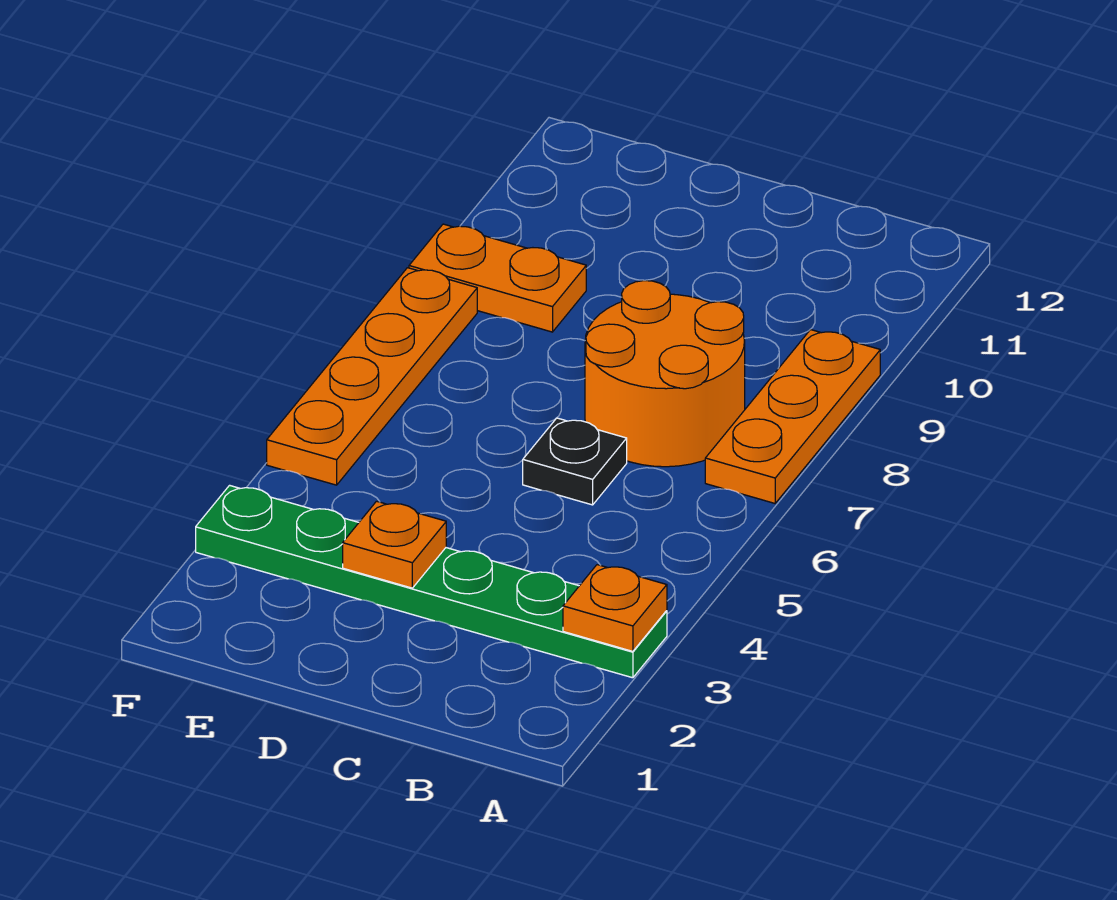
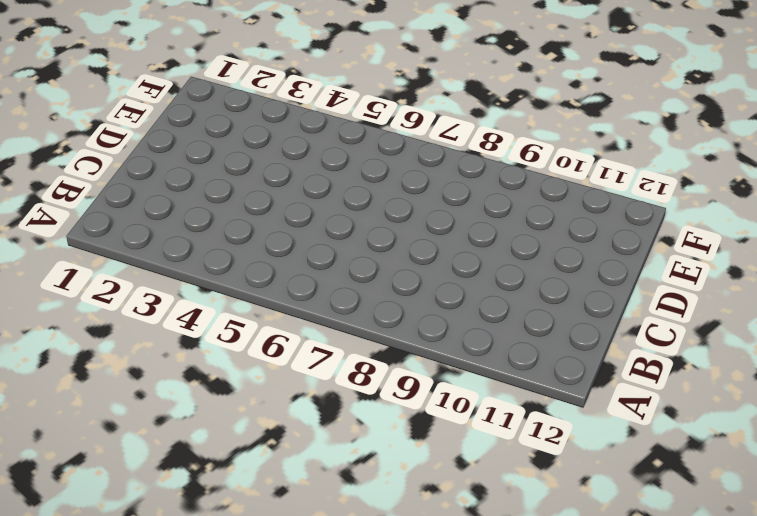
none -> green plate A3:F3 level 1
none -> orange plate A7:A9 level 1

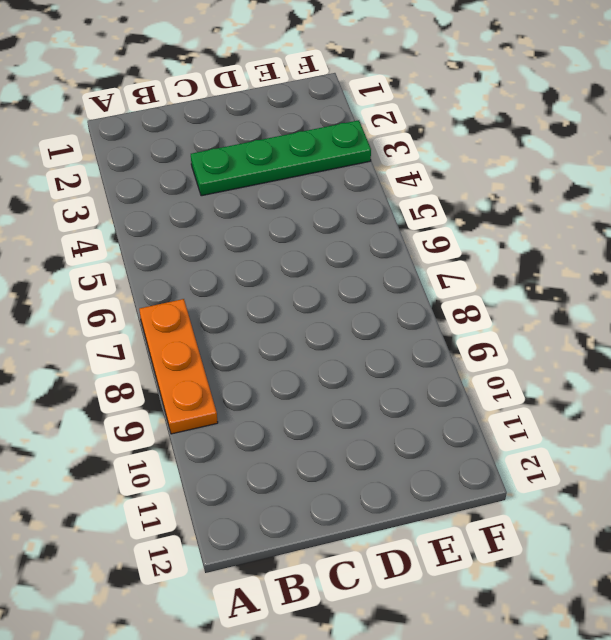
green plate C3:F3 level 1 -> green plate A3:F3 level 1
none -> orange round brick B7:C8 level 1
none -> black plate C6 level 1

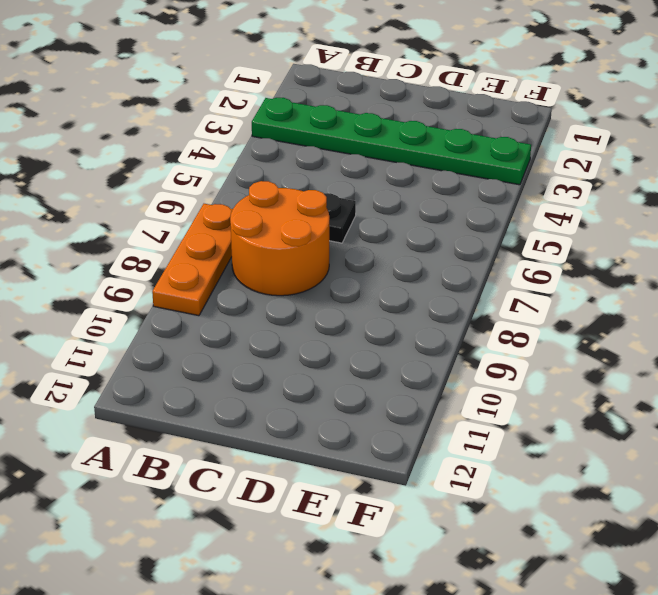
none -> orange plate E9:F9 level 1
none -> orange plate F5:F8 level 1

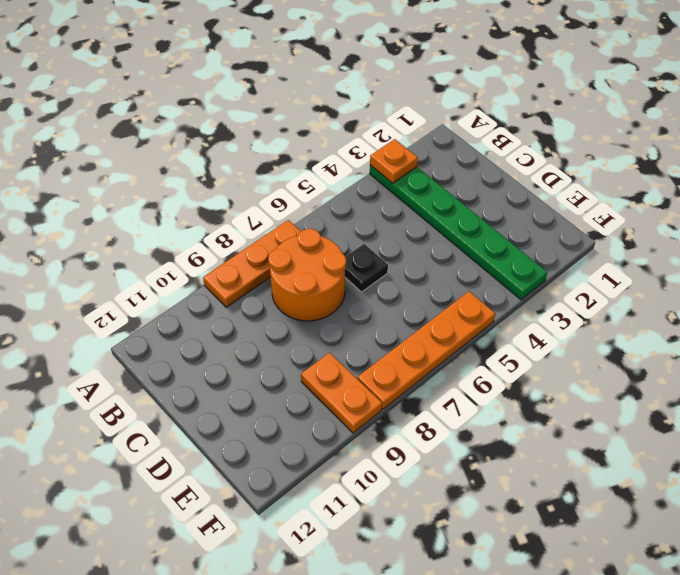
none -> orange plate D3 level 2

